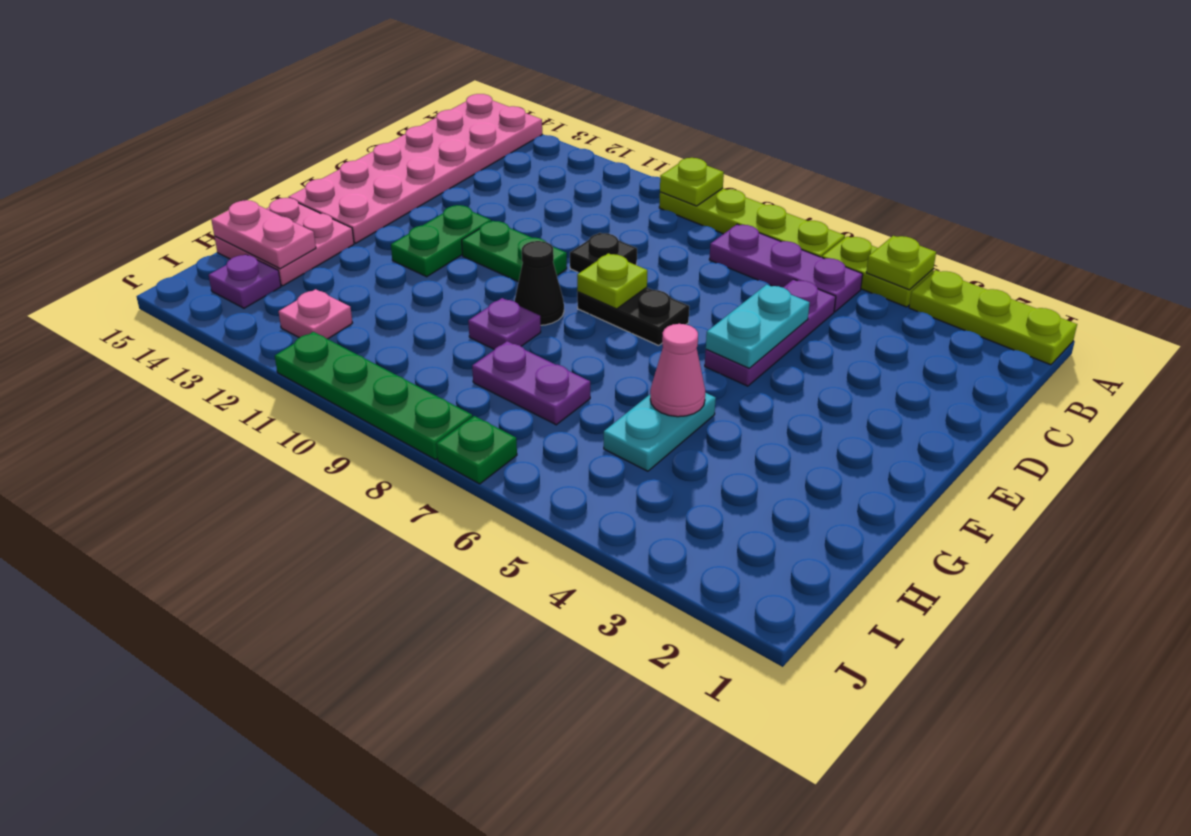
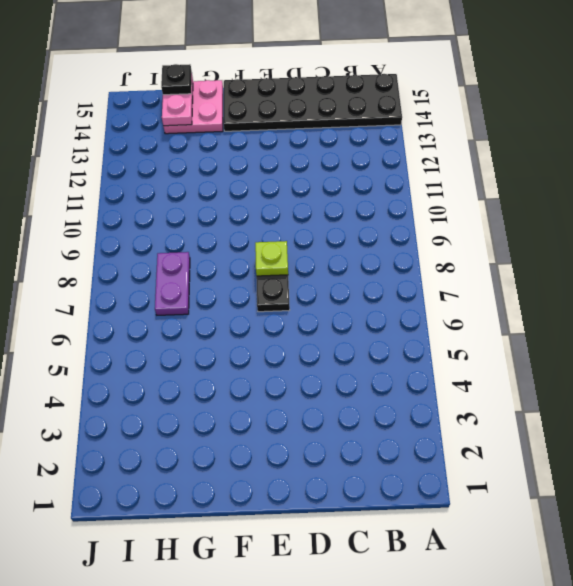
black plate A14:F15 level 1 -> pink plate A14:F15 level 1
black plate H15 level 3 -> black plate D9 level 1
none -> lime plate A1:A3 level 1
none -> lime plate A4:A5 level 1
none -> lime plate A6:A9 level 1

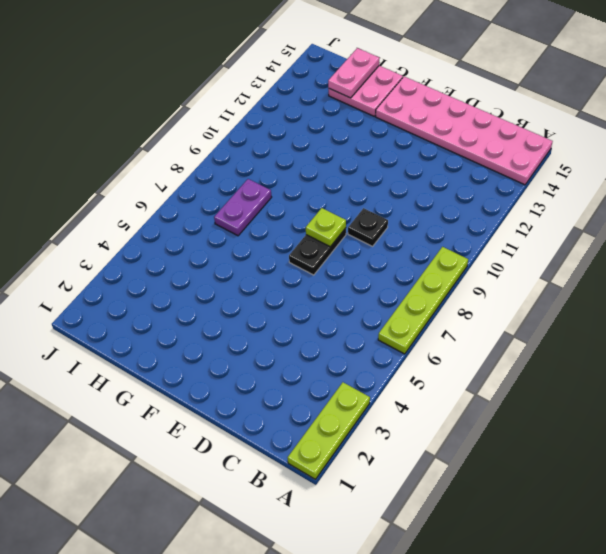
none -> lime plate A4:A5 level 1
none -> purple plate B5:B7 level 1
none -> purple plate C5:E5 level 1

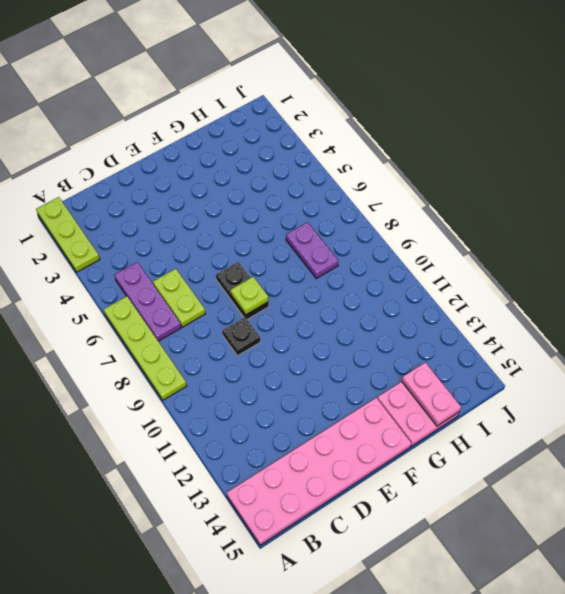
lime plate C6:C7 level 1 -> lime plate A4:A5 level 1
none -> purple plate C5:E5 level 1
none -> green plate E10:E11 level 1
none -> green plate E12:F12 level 1

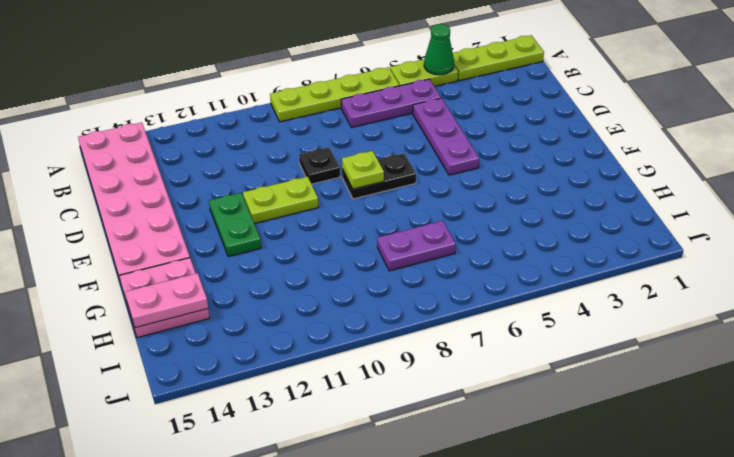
green cone A4 level 2 -> lime plate A4 level 2
lime plate E10:E11 level 1 -> green plate E10:E11 level 1
none -> black cone F9 level 1
none -> cyan plate G5:H5 level 1
none -> purple plate G9 level 1

